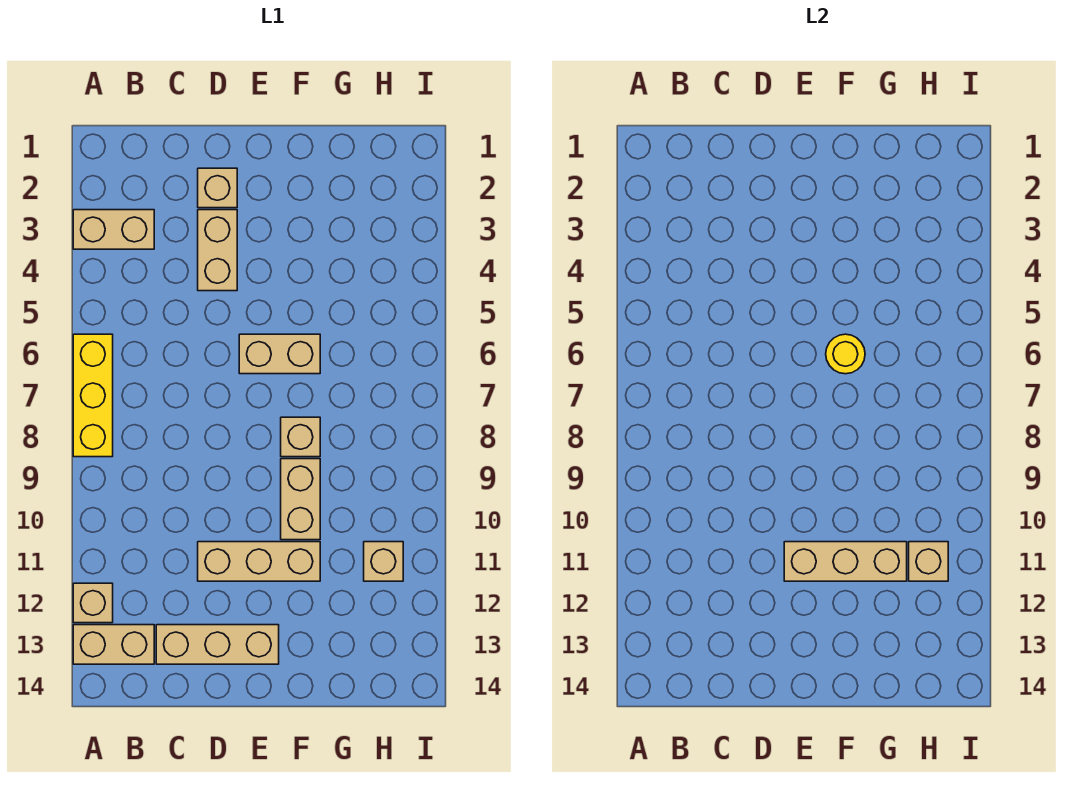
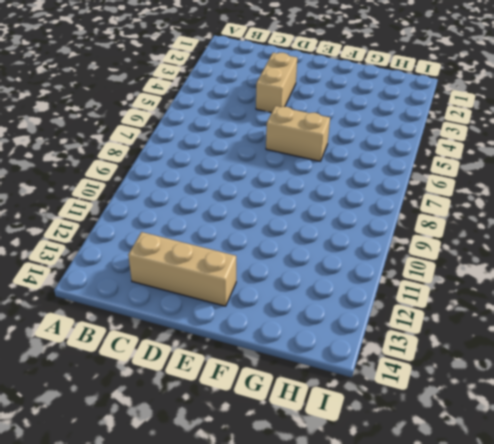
none -> tan brick A3:B3 level 1
none -> yellow brick A6:A8 level 1
none -> tan brick A12 level 1

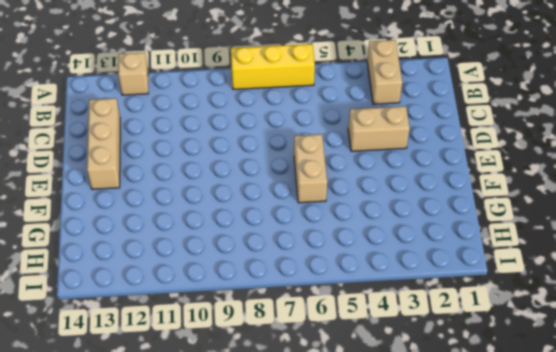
none -> tan brick A13:B13 level 1
none -> tan brick D2 level 1
none -> tan brick D11:F11 level 1

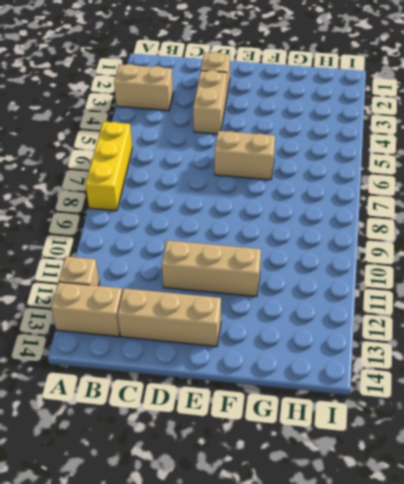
none -> tan brick F8 level 1
none -> tan brick F9:F10 level 1
none -> tan brick H11 level 1

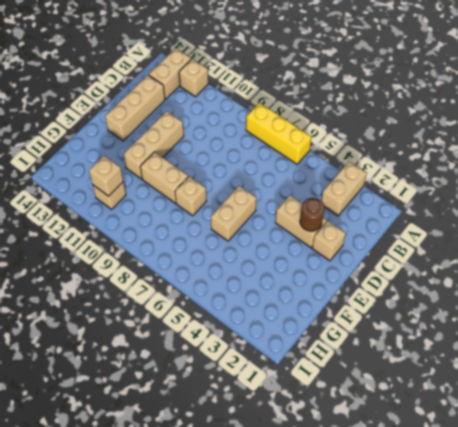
brown round brick D3 level 2 -> none
none -> tan brick E11:G11 level 2
none -> yellow round brick F6 level 2

